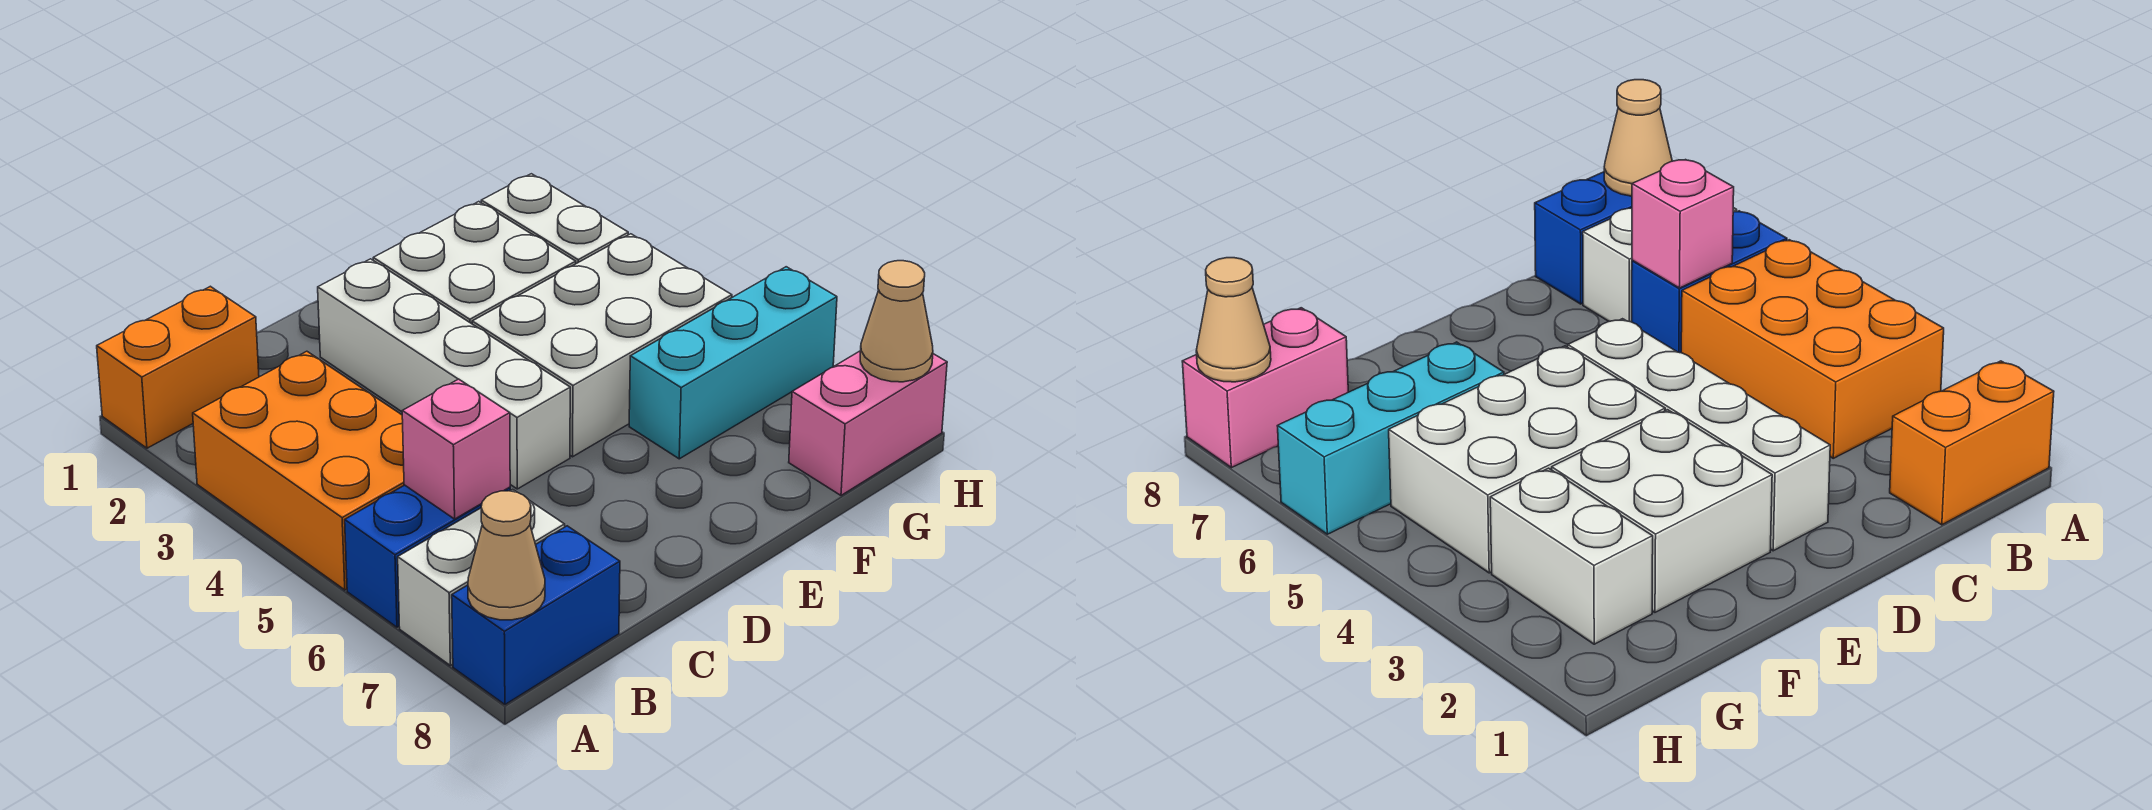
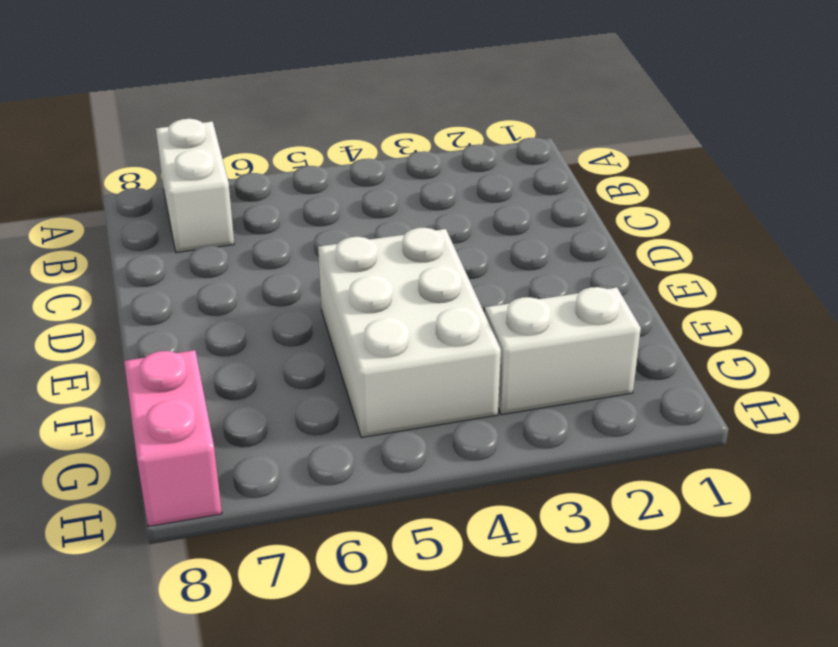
none -> orange brick A1:B1 level 1
none -> orange brick A3:B5 level 1
none -> blue brick A6:B6 level 1

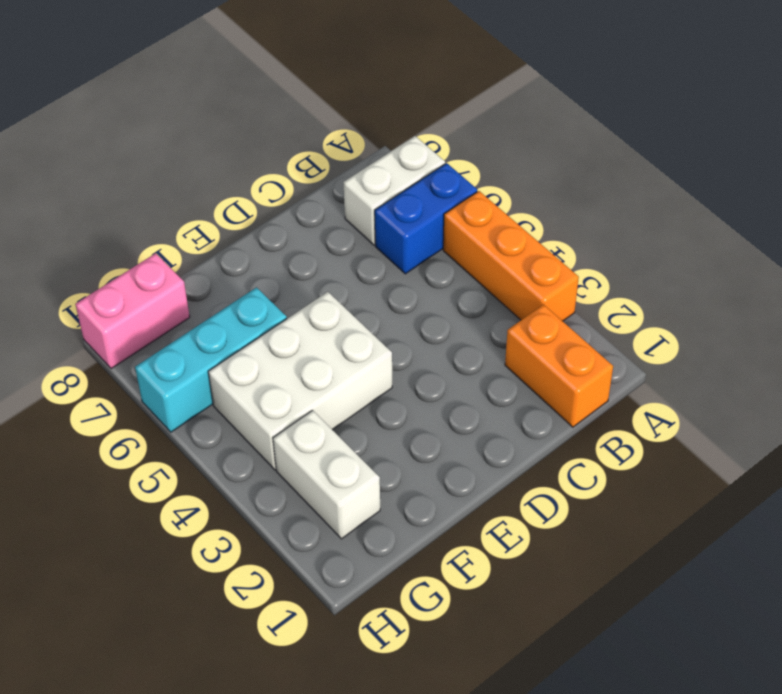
orange brick A3:A5 level 1 -> orange brick A3:B5 level 1
orange brick B1:B2 level 1 -> orange brick A1:B1 level 1
none -> blue brick A8:B8 level 1
none -> white brick D2:D5 level 1
none -> white brick E2:F3 level 1

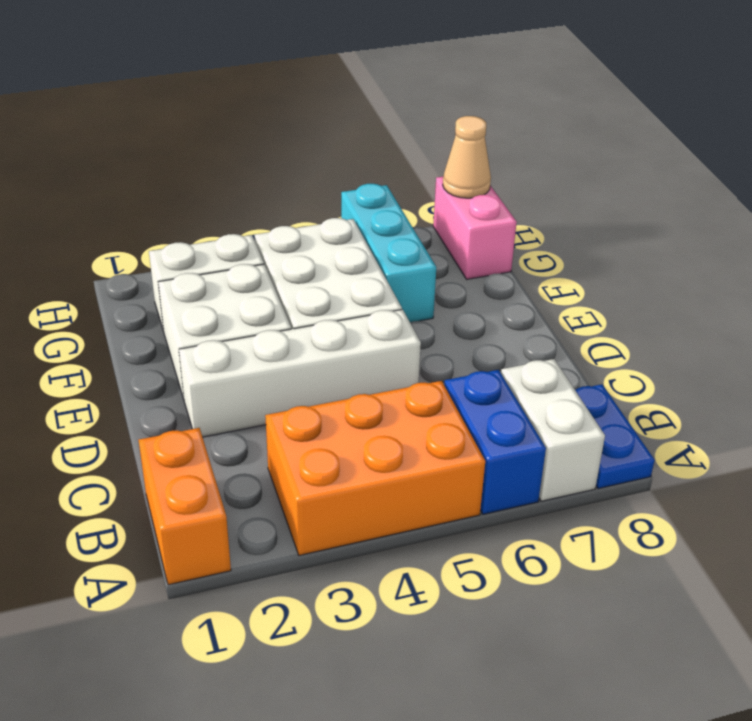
blue plate A8:B8 level 1 -> blue brick A8:B8 level 1
none -> tan cone A8 level 2
none -> pink brick B6 level 2

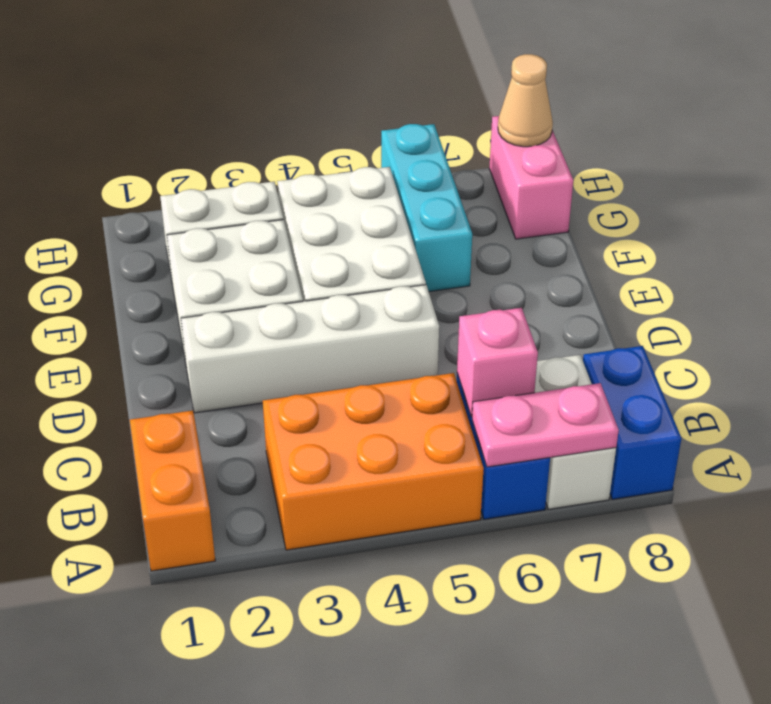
pink plate A6:A7 level 2 -> none
none -> tan cone A8 level 2

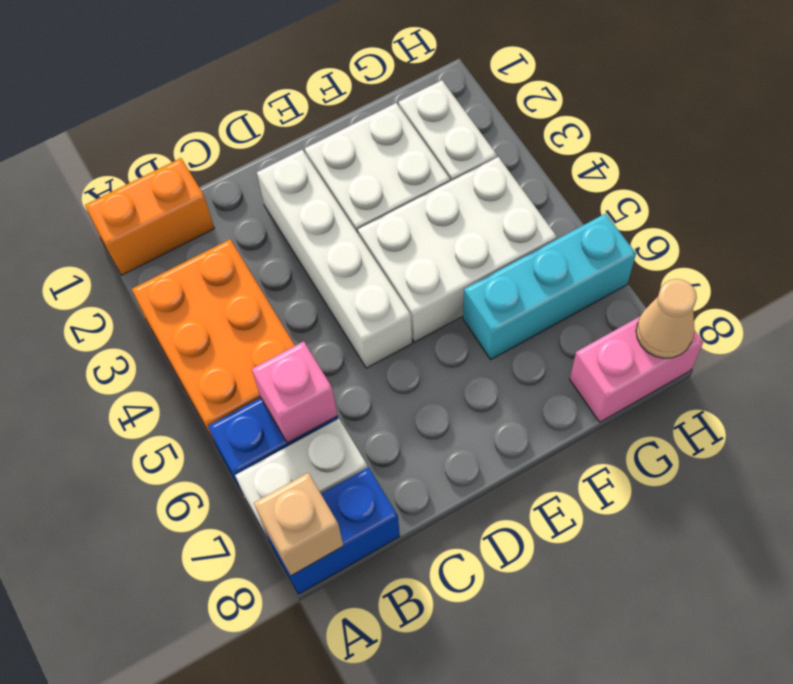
tan brick A8 level 2 -> tan cone A8 level 2

